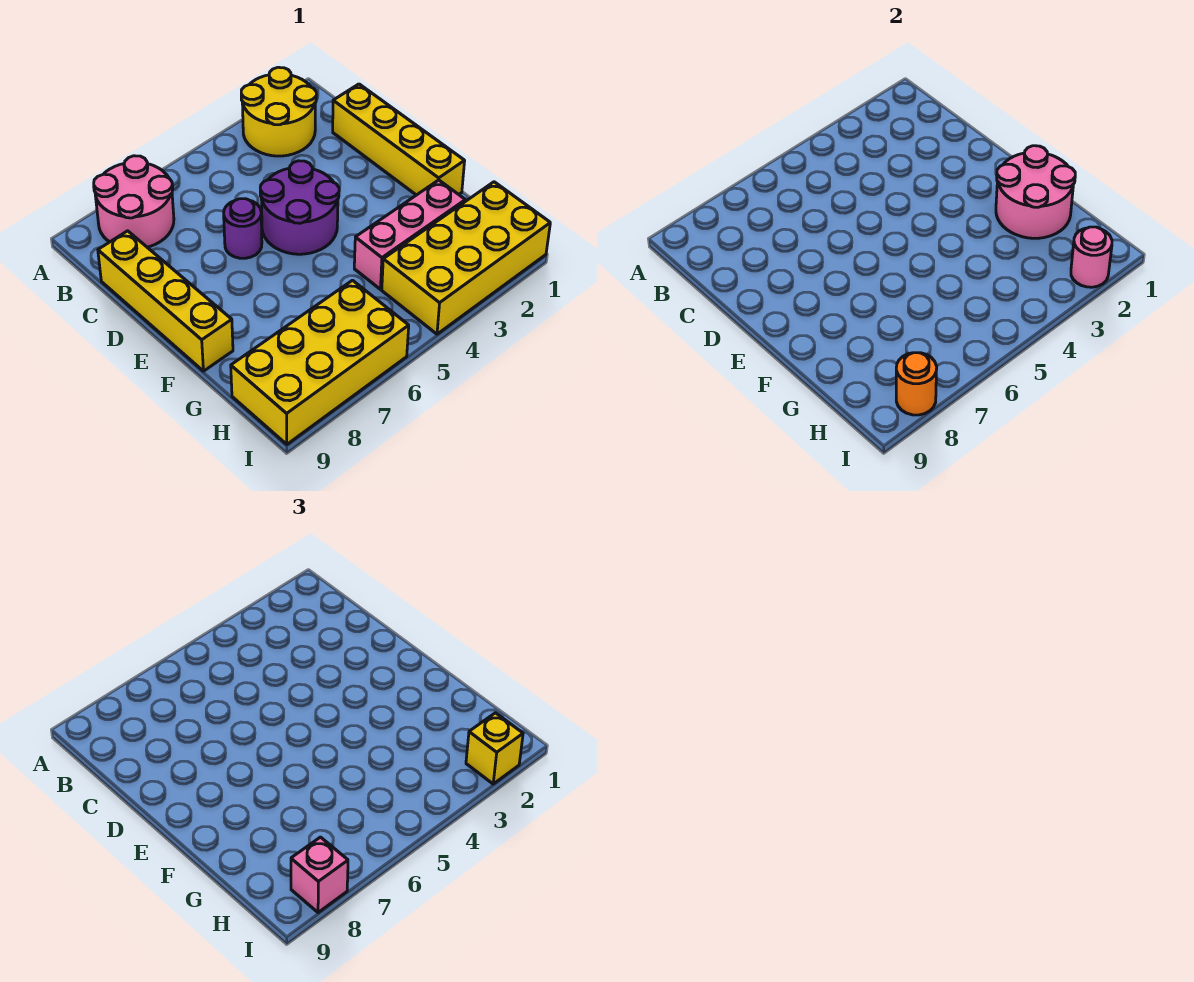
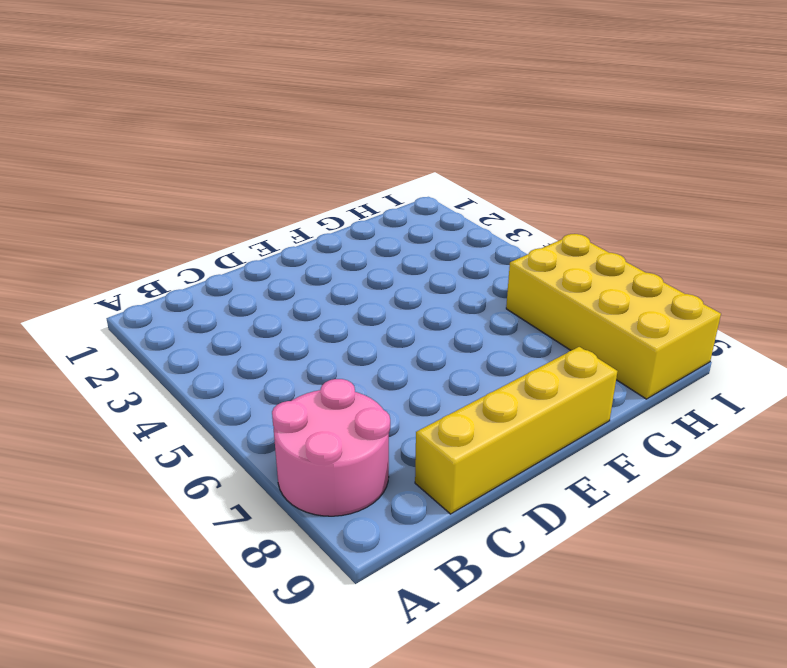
none -> yellow round brick A2:B3 level 1
none -> yellow brick C1:F1 level 1
none -> purple round brick D4:E5 level 1

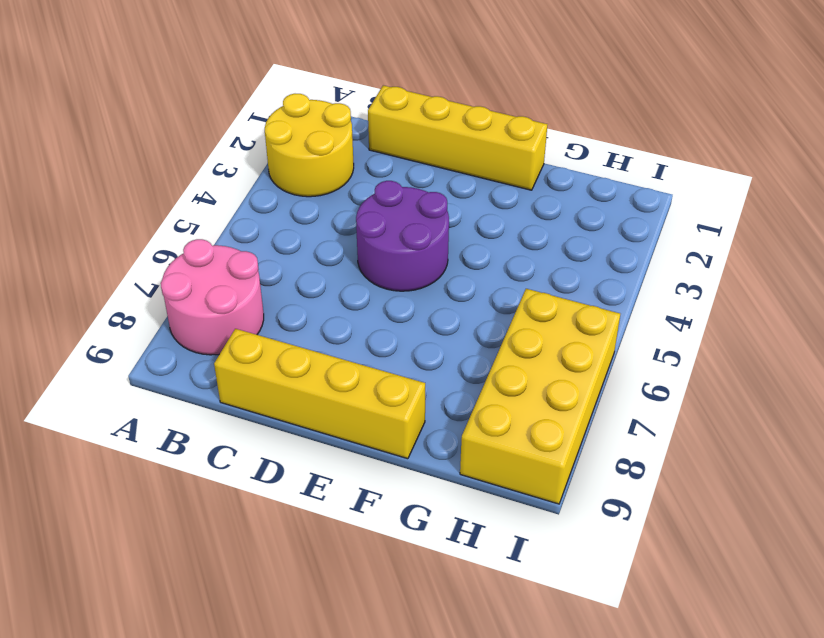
none -> purple round brick D6 level 1
none -> pink brick G2:G4 level 1
none -> yellow brick H1:I4 level 1

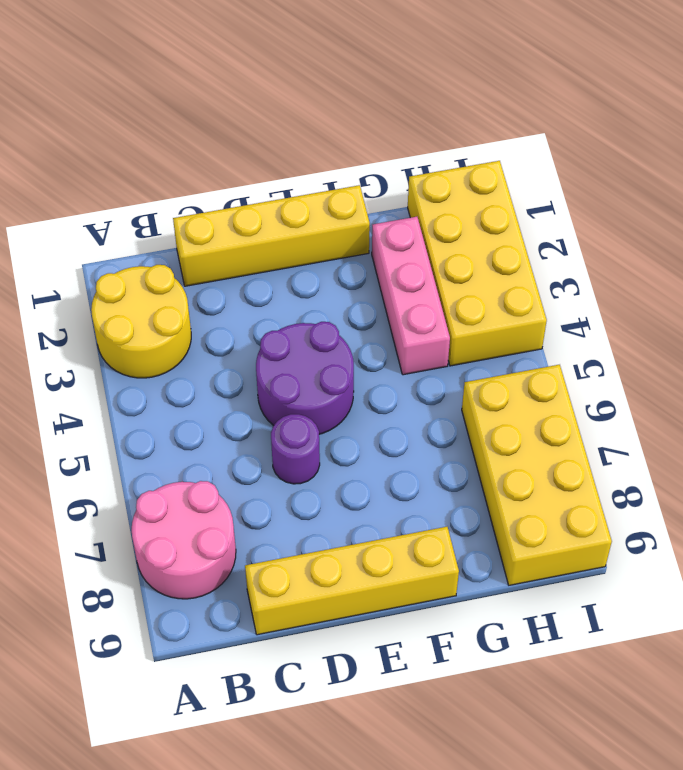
none -> pink round brick F1:G2 level 2
none -> pink round brick I2 level 2
none -> orange round brick I8 level 2

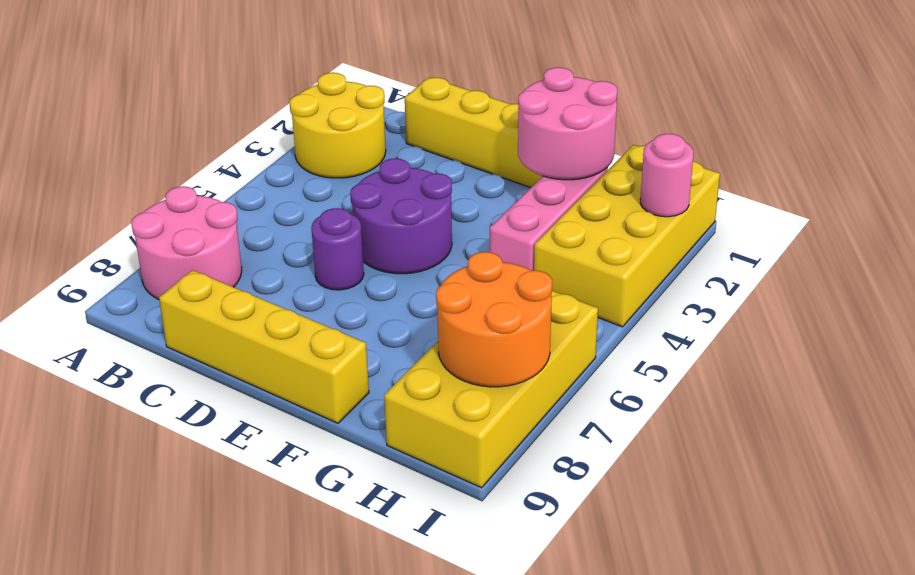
orange round brick H7:I8 level 2 -> orange round brick I8 level 2
none -> yellow brick I2 level 3
none -> pink brick I8 level 3

